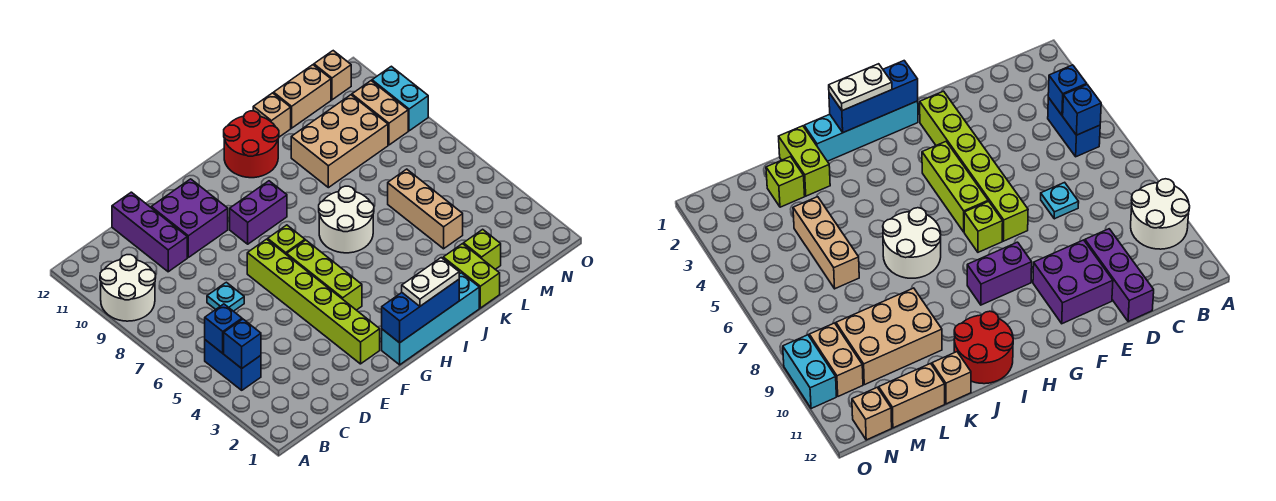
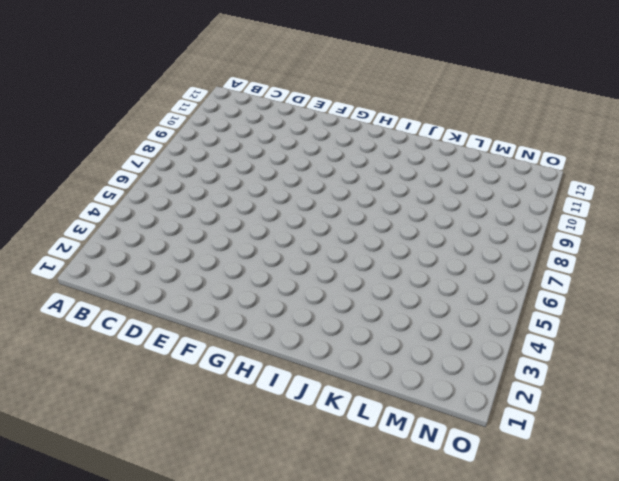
none -> white round brick A9:B10 level 1
none -> blue brick B4:B5 level 1
none -> cyan plate D7 level 1

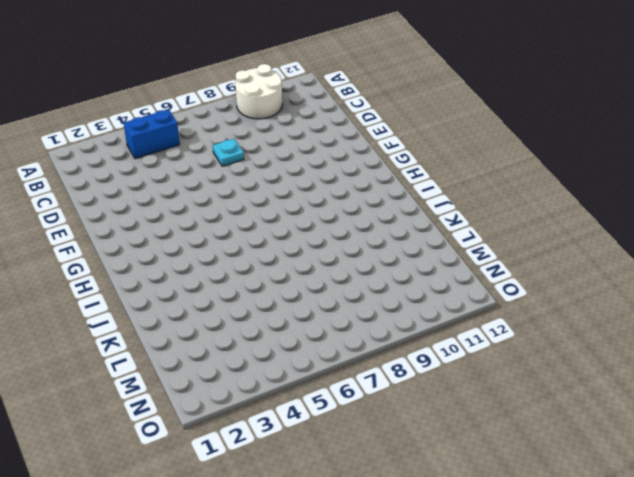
none -> purple brick D10:D12 level 1
none -> purple brick E10:F11 level 1
none -> lime brick F2:F7 level 1

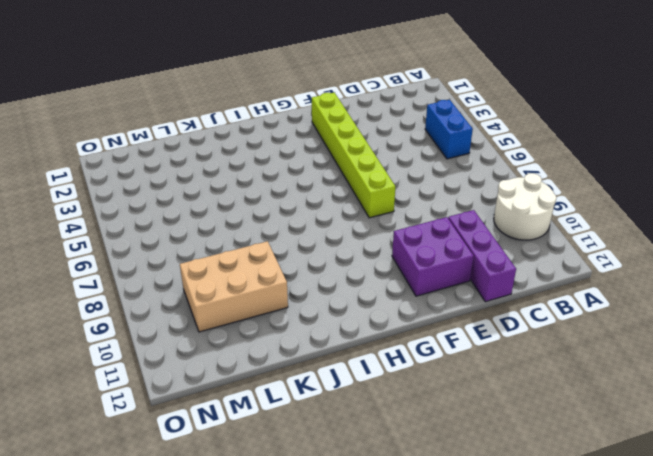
none -> cyan plate D7 level 1
none -> cyan brick G1:J1 level 1
none -> lime brick G4:G6 level 1

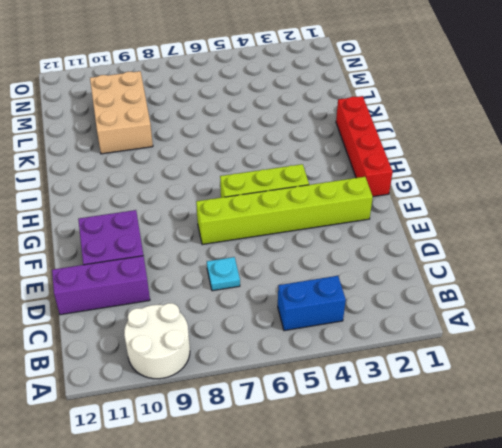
red brick G1:J1 level 1 -> cyan brick G1:J1 level 1
none -> lime brick G7 level 1
none -> purple brick G9:H9 level 1
none -> white round brick I6:J7 level 1

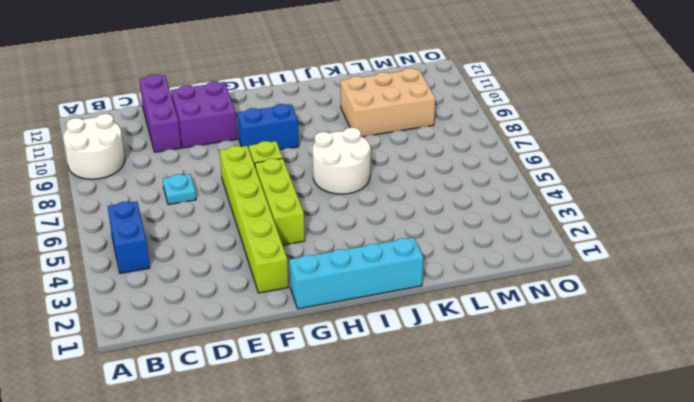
blue brick G9:H9 level 1 -> purple brick G9:H9 level 1
none -> red round brick I11:J12 level 1
none -> lime brick K1:K2 level 1
none -> tan brick K12 level 1

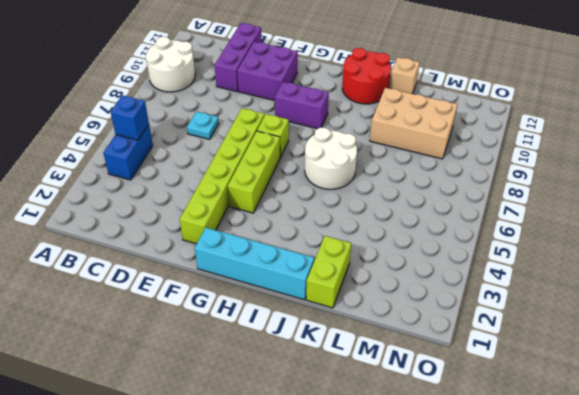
none -> lime brick L2 level 1
none -> tan brick L4:L6 level 1
none -> tan brick L12:M12 level 1

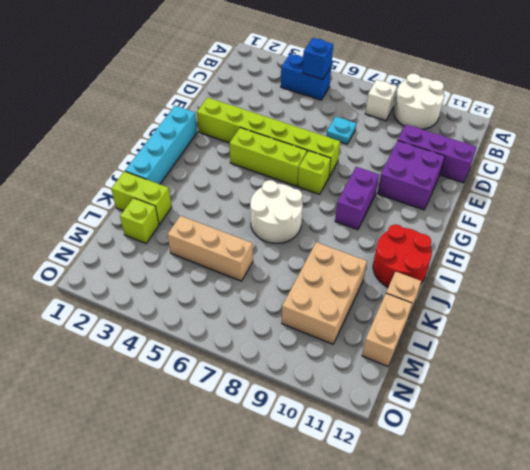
white brick B8 level 1 -> none
none -> tan brick N9:N10 level 1
none -> tan brick N12 level 1
none -> cyan brick O9:O10 level 1

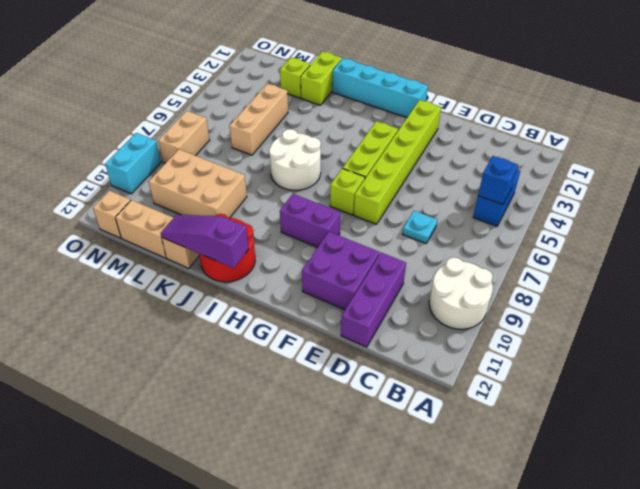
purple slope I12:K12 level 2 top I -> none
tan brick N7:N8 level 1 -> tan brick N9:N10 level 1
none -> blue brick B4 level 2
none -> blue brick G1:I1 level 2
none -> white plate H1:I1 level 3

